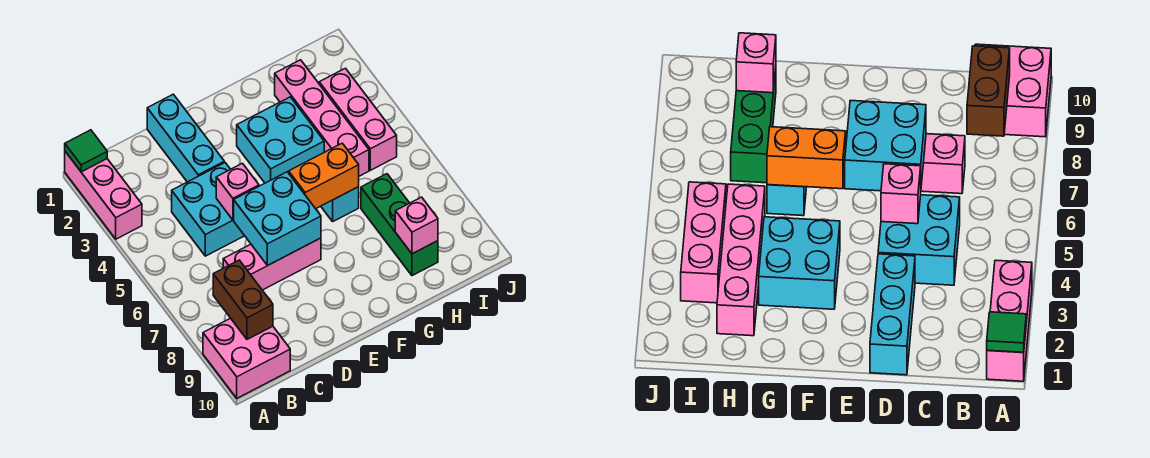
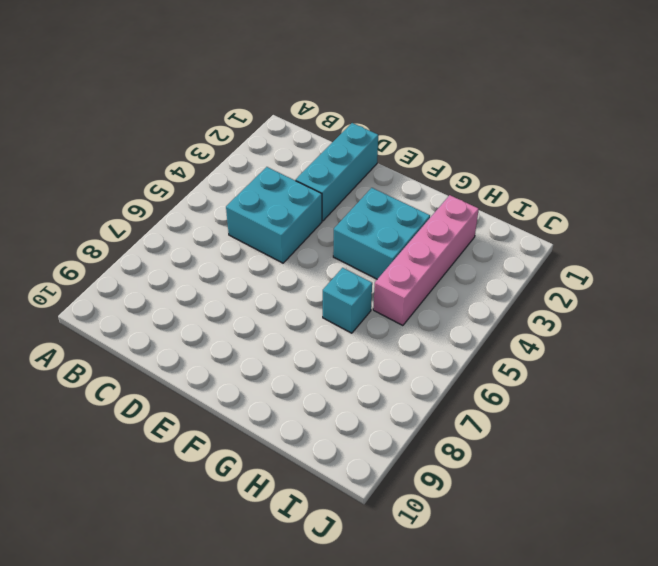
none -> pink brick A1:A3 level 1
none -> pink brick A9:B10 level 1
none -> pink brick C7:E7 level 1

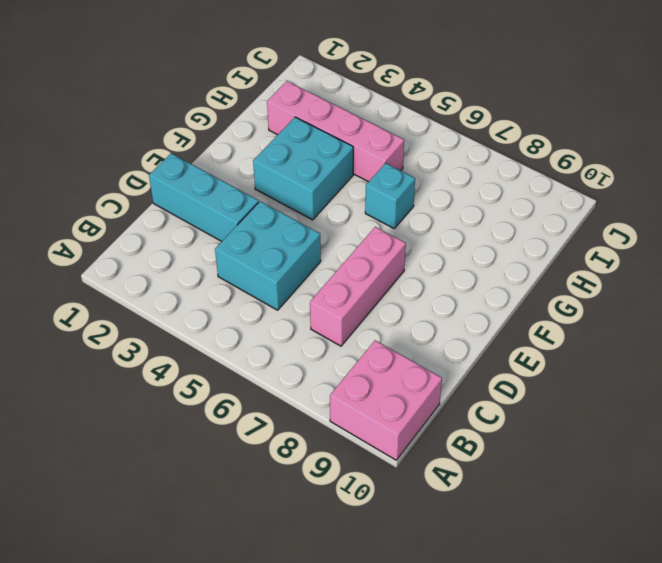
none -> pink brick A1:A3 level 1
none -> green brick H7:H9 level 1
none -> pink brick I3:I5 level 1

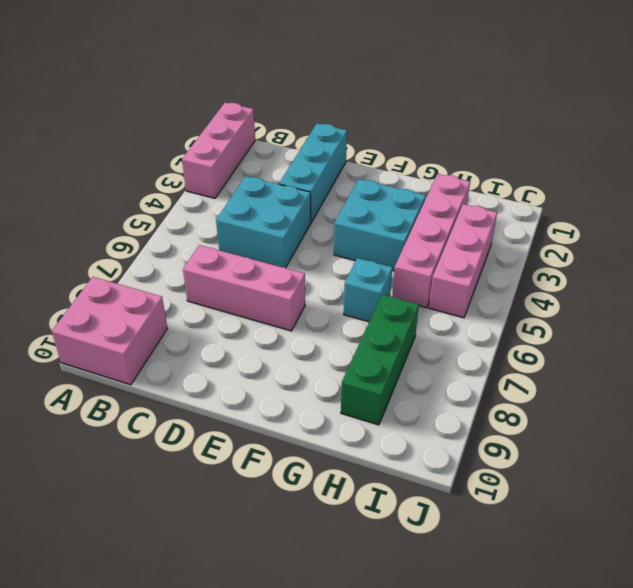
none -> green tile A1 level 2
none -> brown brick B8:B9 level 2
none -> pink brick D5 level 2

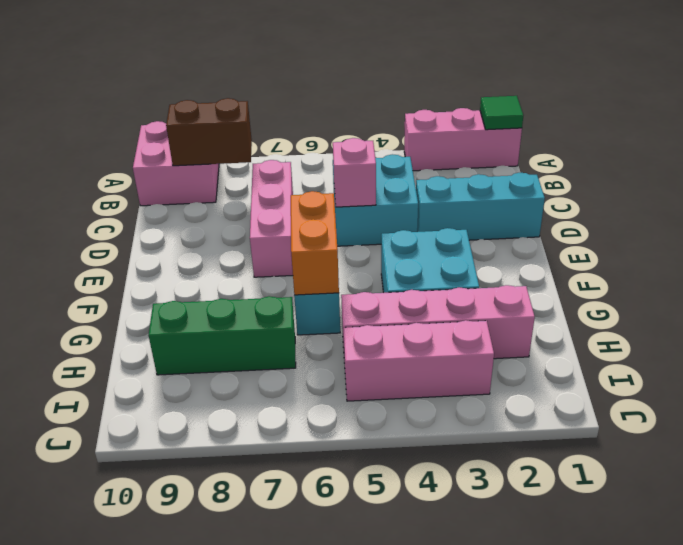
none -> cyan brick D6:E7 level 2
none -> pink brick H9 level 2

